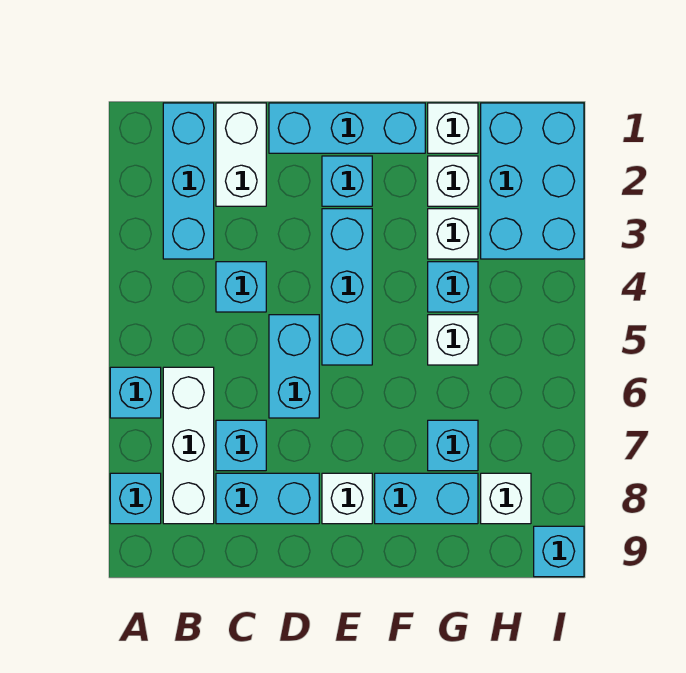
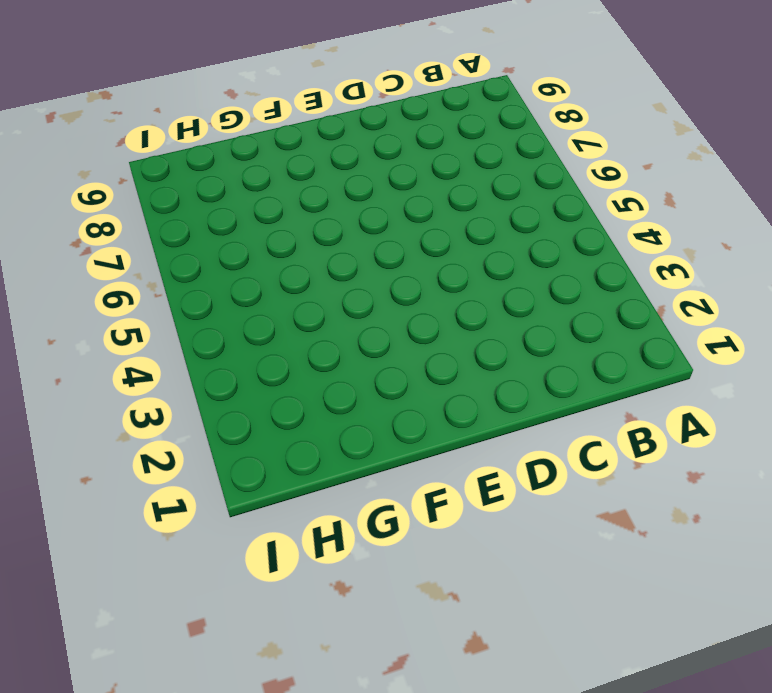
none -> cyan brick A6 level 1
none -> cyan brick A8 level 1
none -> cyan brick B1:B3 level 1

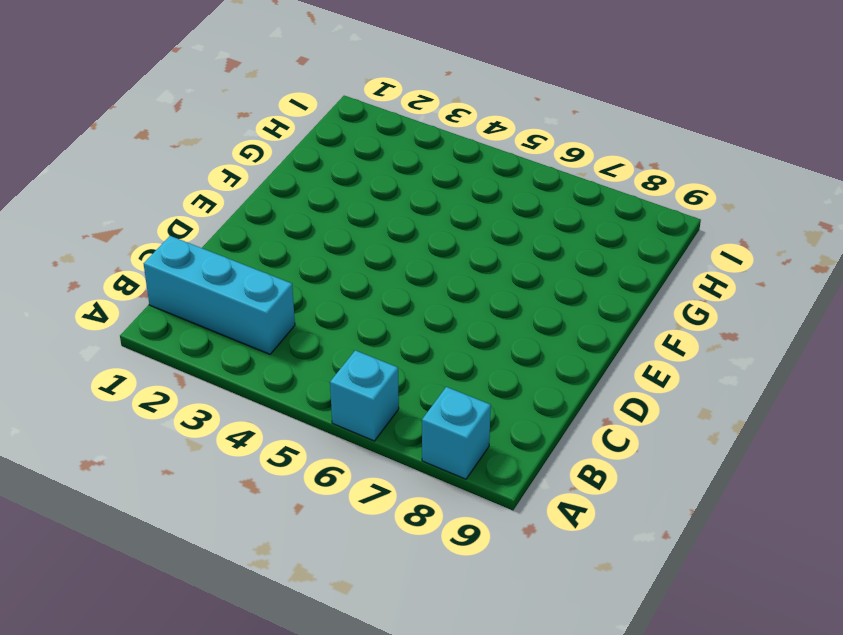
none -> white brick B6:B8 level 1
none -> white brick C1:C2 level 1
none -> cyan brick C4 level 1

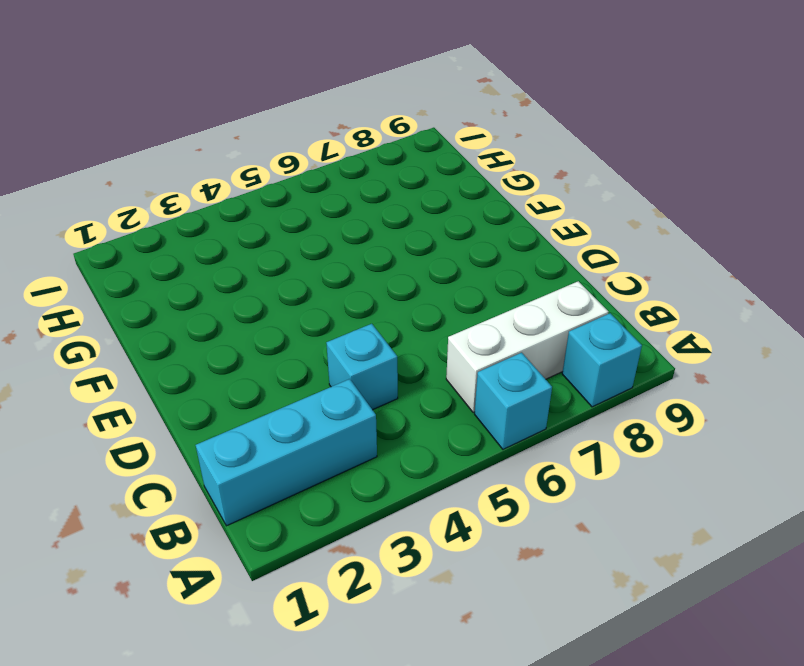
none -> white brick C1:C2 level 1
none -> cyan brick C7 level 1
none -> cyan brick C8:D8 level 1

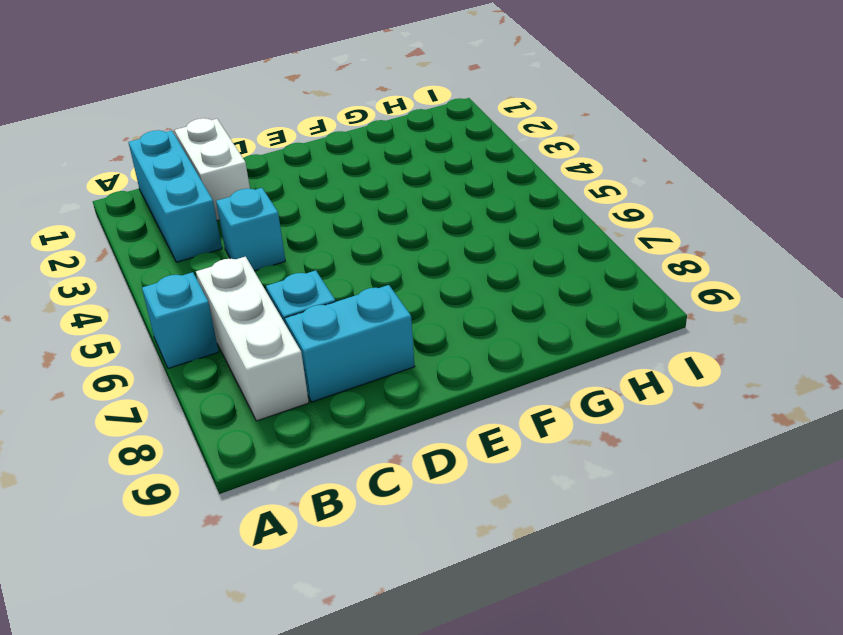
none -> cyan brick A8 level 1
none -> cyan brick D1:F1 level 1
none -> cyan brick D5:D6 level 1

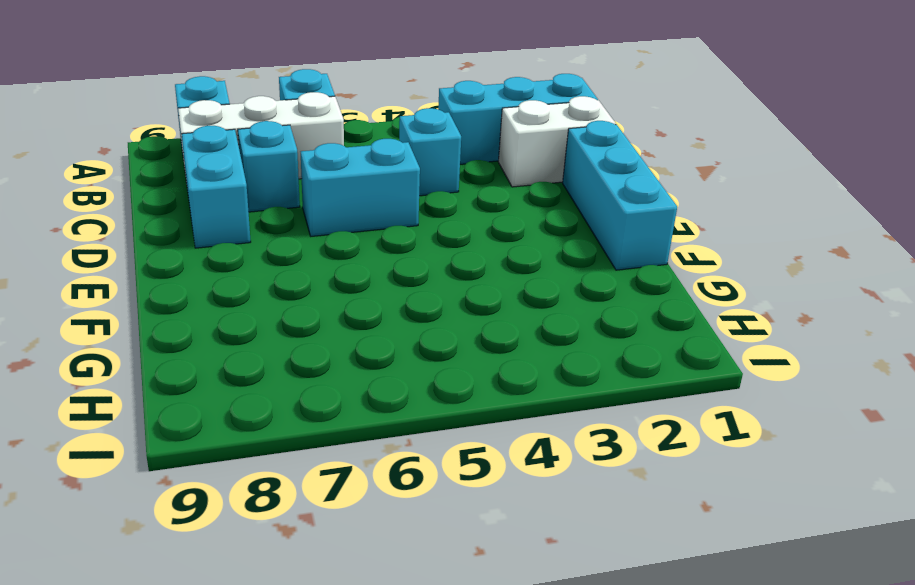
none -> cyan brick E2 level 1
none -> cyan brick E3:E5 level 1
none -> white brick E8 level 1

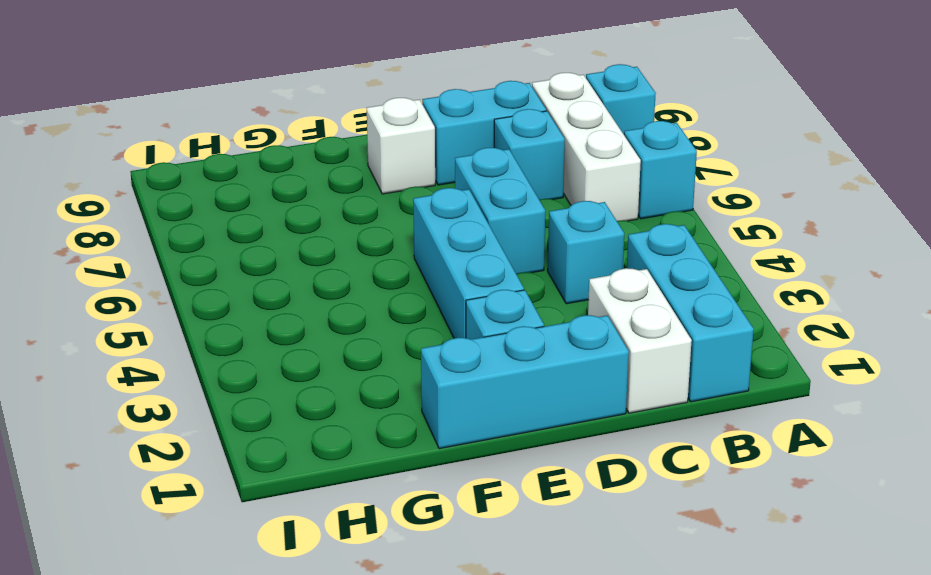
none -> cyan brick F8:G8 level 1
none -> white brick G1 level 1
none -> white brick G2 level 1

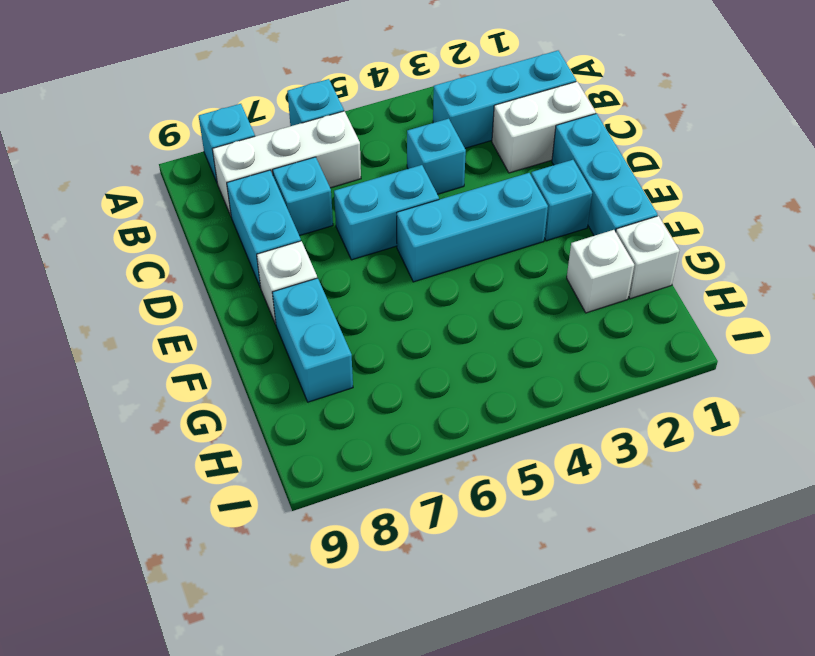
none -> white brick G3 level 1
none -> cyan brick G4 level 1
none -> white brick G5 level 1

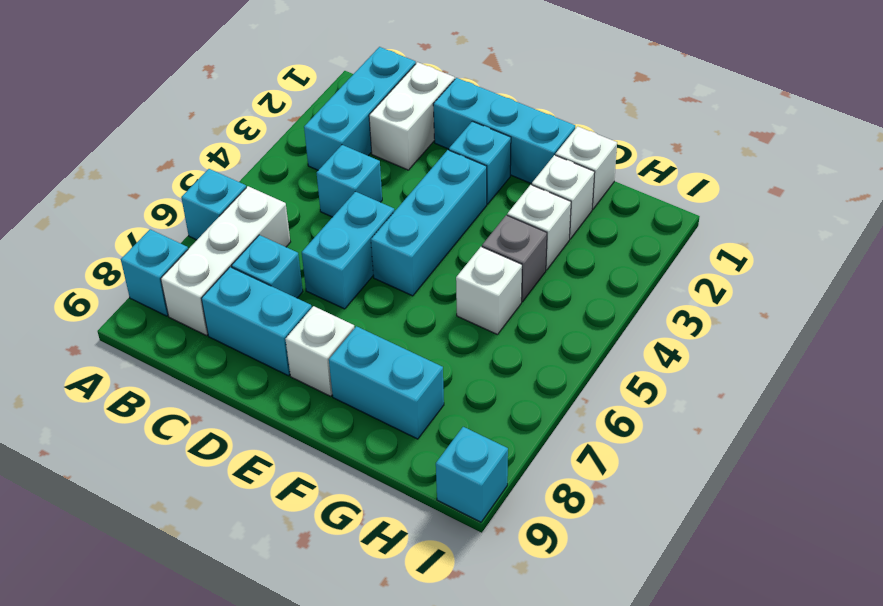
grey brick G4 level 1 -> cyan brick G4 level 1
none -> cyan brick G7 level 1
none -> cyan brick H1:I3 level 1
none -> white brick H8 level 1

